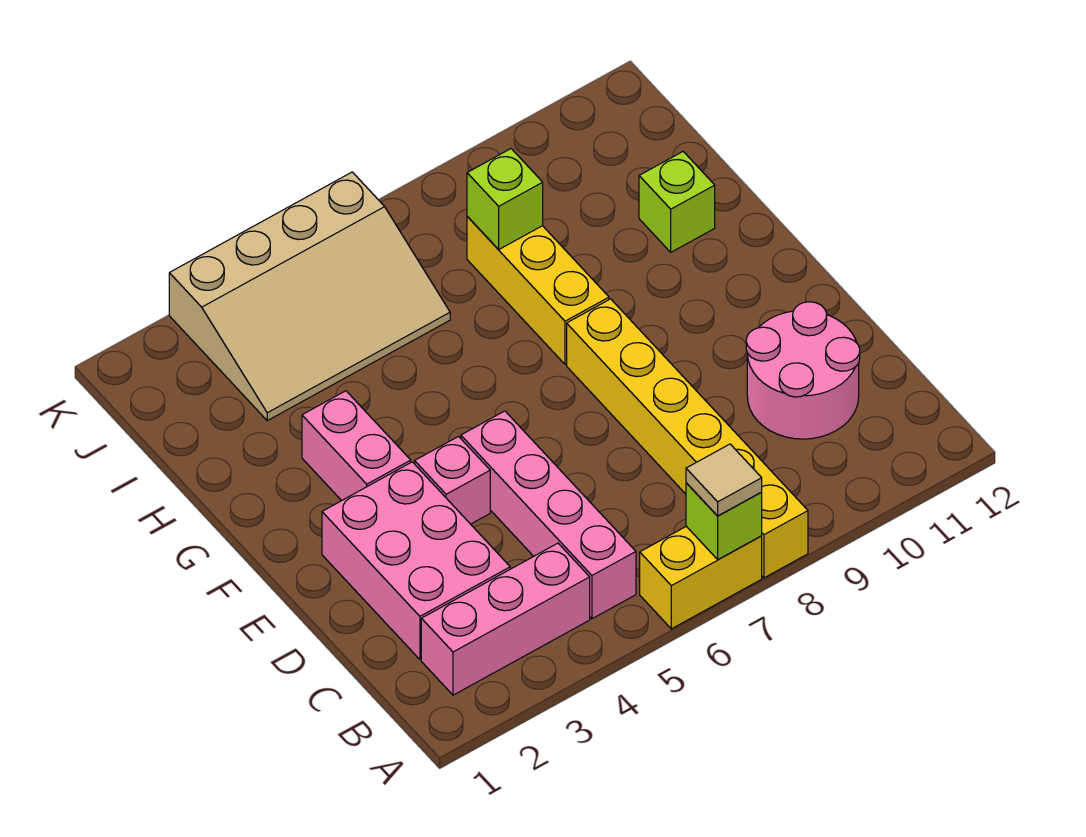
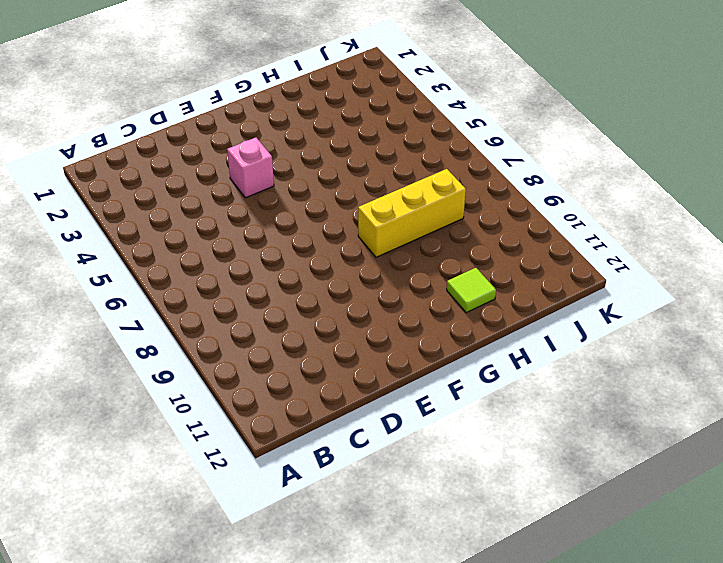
lime tile H11 level 1 -> lime brick H11 level 1
none -> yellow brick A6:A7 level 1
none -> yellow brick A8:F8 level 1
none -> pink brick B2:B4 level 1

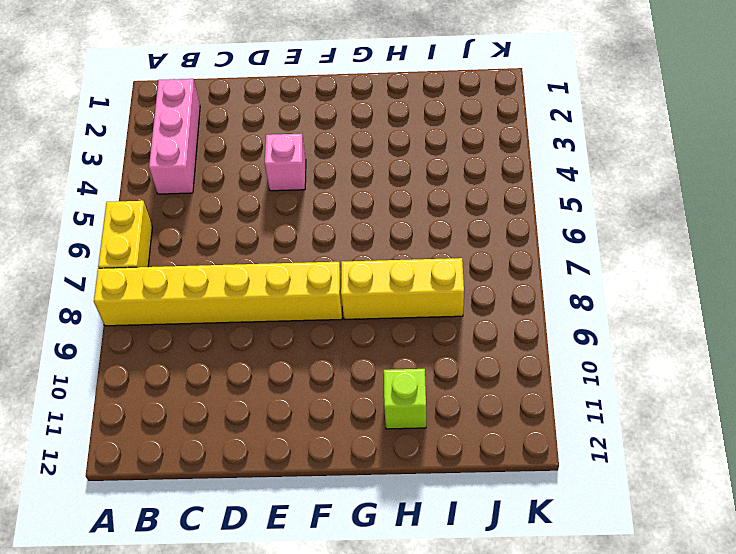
none -> pink brick B5:E5 level 1
none -> pink brick C2:E3 level 1
none -> pink round brick C10:D11 level 1

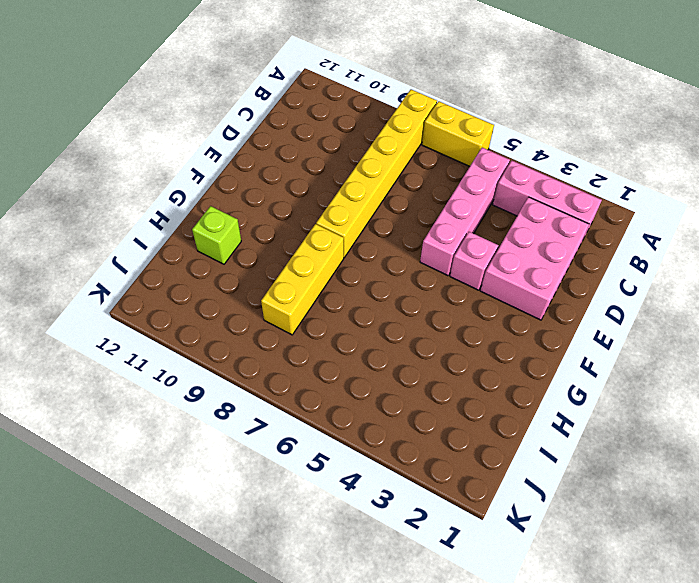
none -> pink round brick C10:D11 level 1
none -> pink brick F3:G3 level 1
none -> tan slope I3:K6 level 1 top K

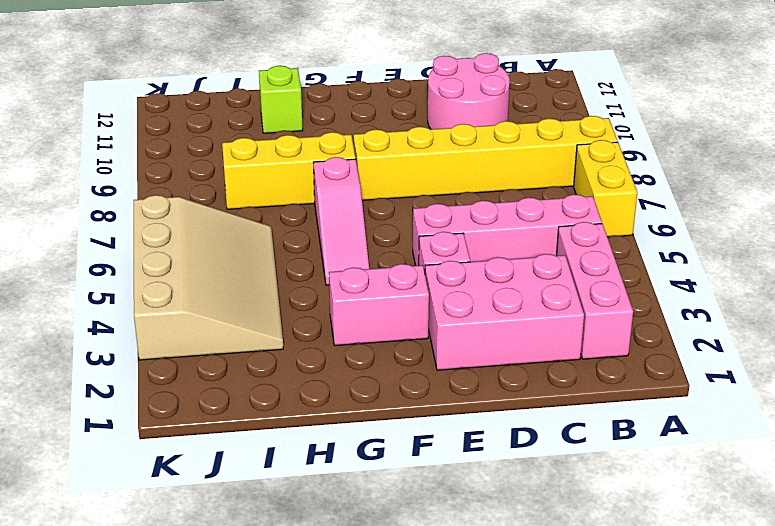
pink slope G5:G7 level 1 top 7 -> none
none -> lime brick A7 level 2
none -> lime brick I8 level 2
none -> tan tile A7 level 3

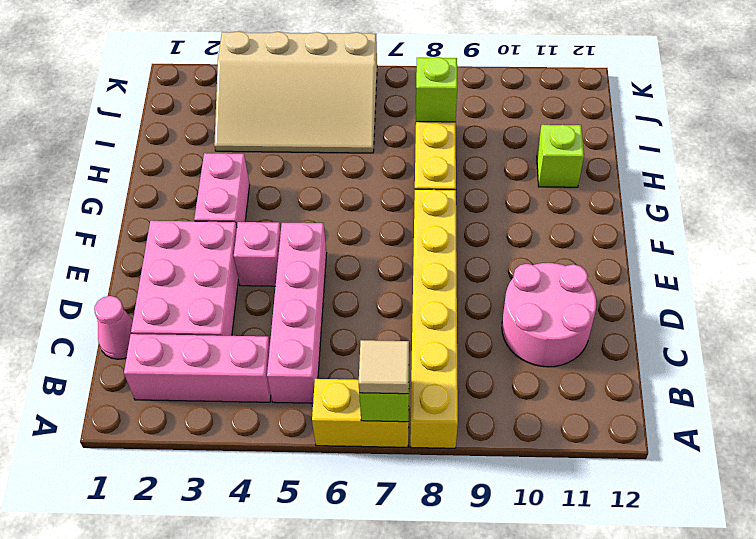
pink cone C1 level 1 -> none

